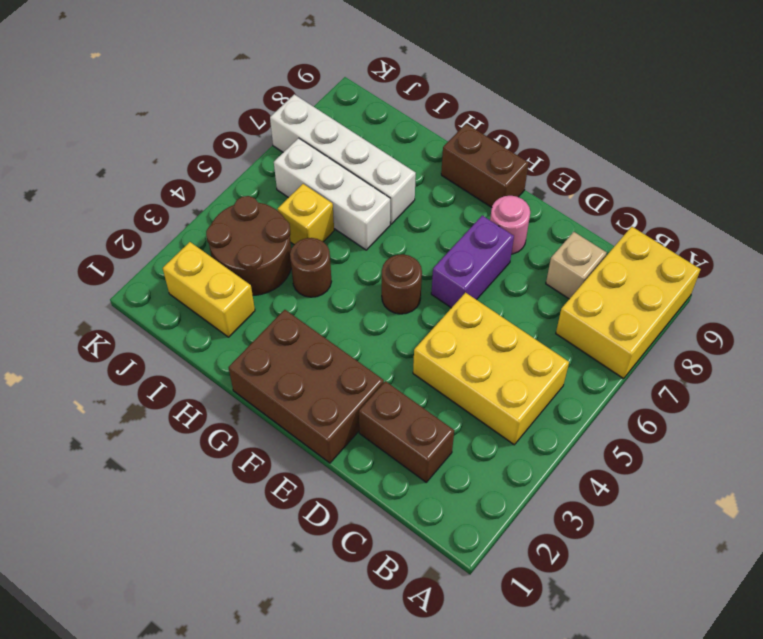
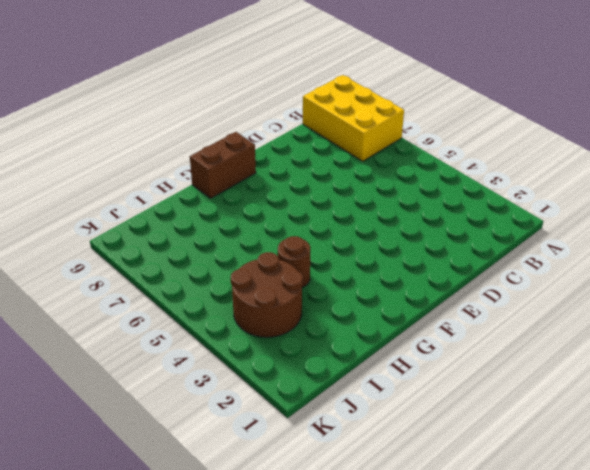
none -> yellow brick B4:D5 level 1
none -> brown brick C2:D2 level 1
none -> tan brick C8 level 1

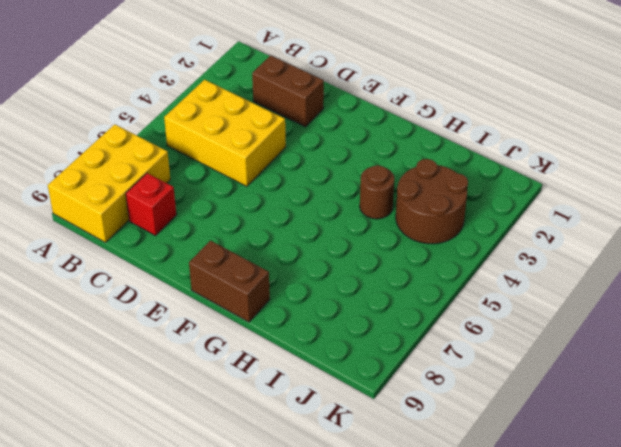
red brick C8 level 1 -> tan brick C8 level 1
none -> brown brick E1:G2 level 1
none -> purple brick E6:E7 level 1
none -> pink round brick E8 level 1

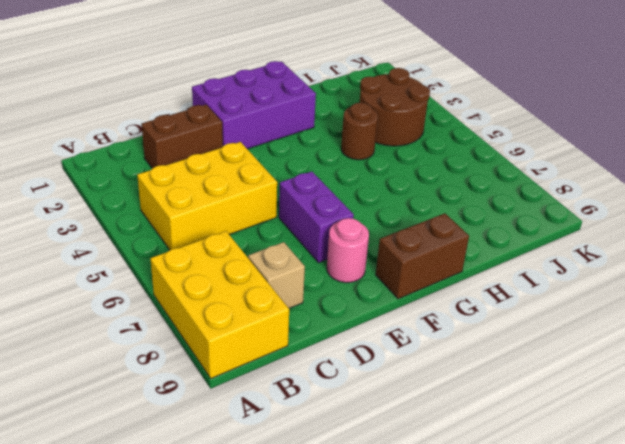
purple brick E1:G2 level 1 -> brown brick E1:G2 level 1
none -> brown round brick F5 level 1
none -> white brick H6:J6 level 1
none -> white brick H7:K7 level 1

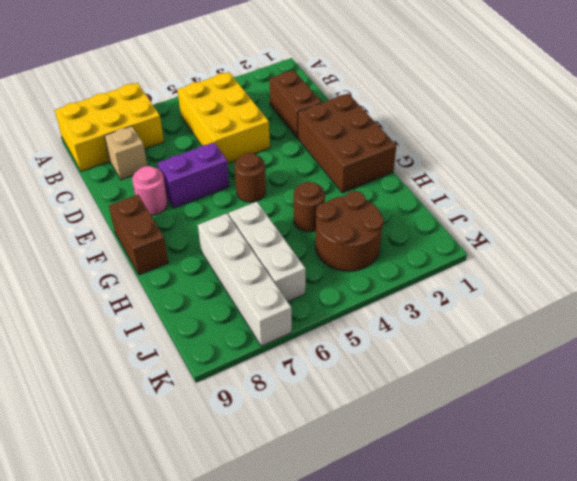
none -> yellow brick I2:J2 level 1
none -> yellow brick I5 level 1

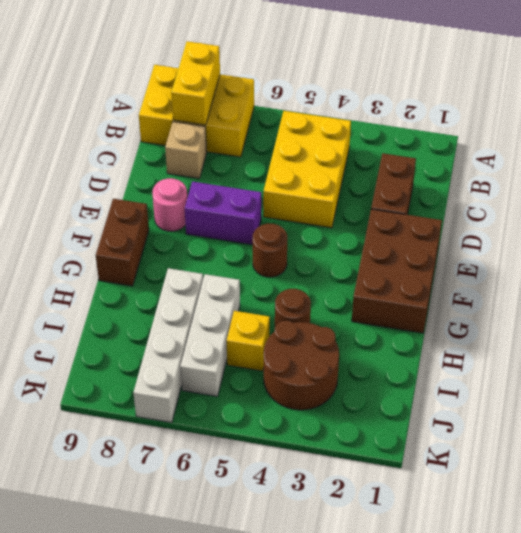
yellow brick A8:B8 level 2 -> yellow brick I2:J2 level 1

